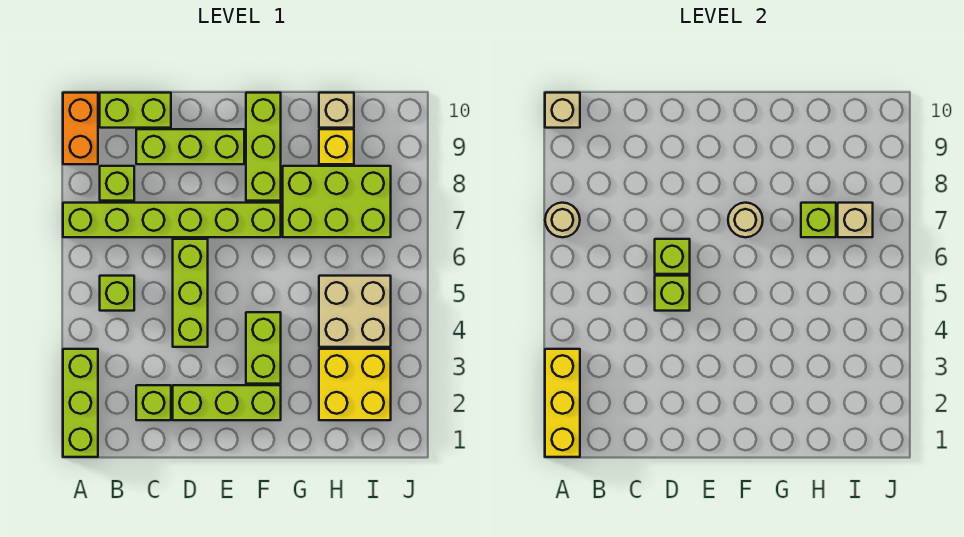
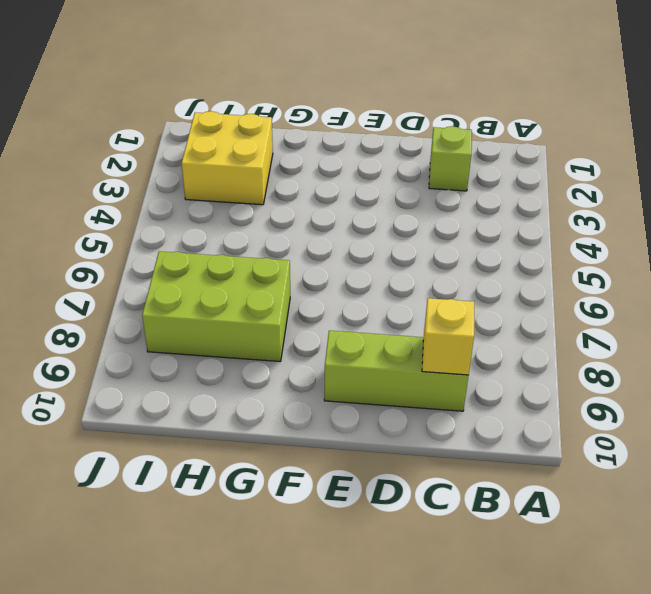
yellow brick C9 level 2 -> yellow brick H9 level 1
none -> lime brick A1:A3 level 1
none -> lime brick A7:F7 level 1
none -> orange brick A9:A10 level 1

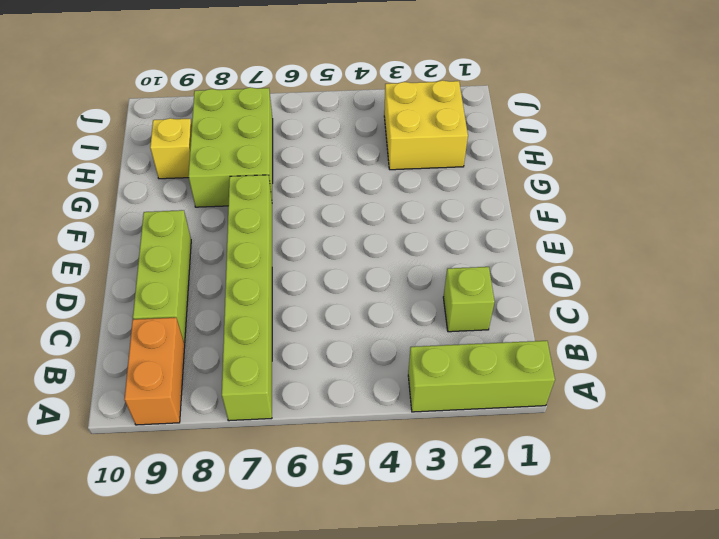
orange brick A9:B9 level 1 -> orange brick A9:A10 level 1
none -> lime brick B5 level 1
none -> lime brick B8 level 1
none -> lime brick B10:C10 level 1

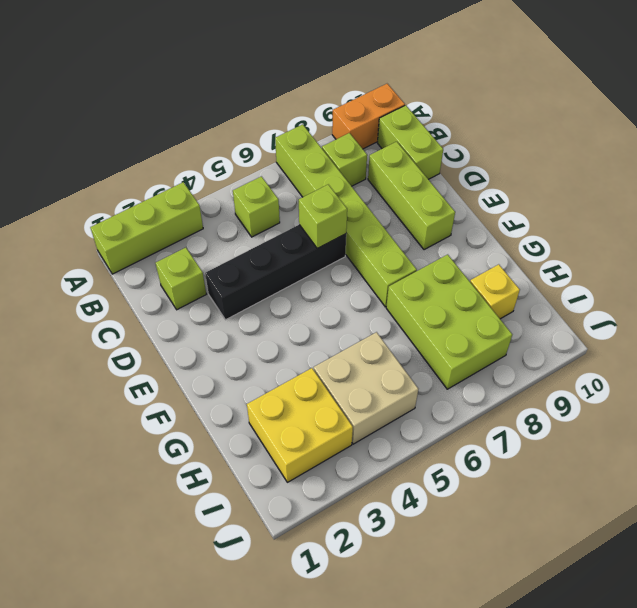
black brick D3:D6 level 1 -> lime brick D4:D6 level 1
none -> lime brick D2:F2 level 1
none -> lime brick F3:F4 level 1
none -> lime brick F8:F10 level 1

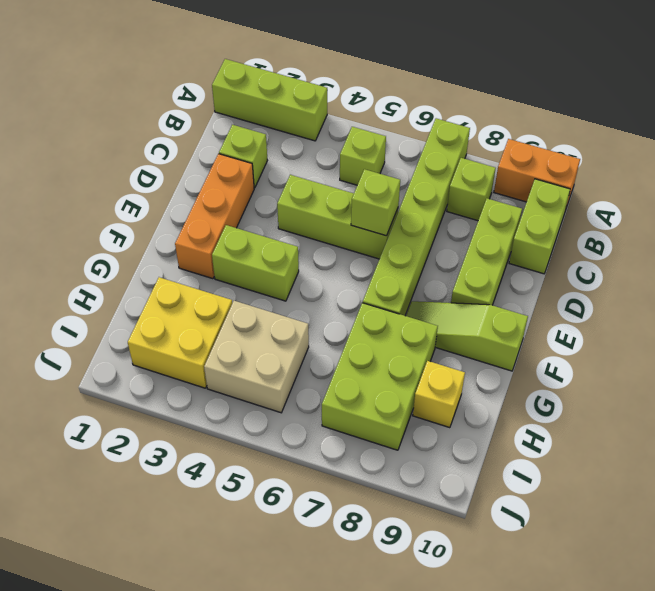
orange brick D2:F2 level 1 -> lime brick D2:F2 level 1
lime slope F8:F10 level 1 top 10 -> lime brick F8:F10 level 1
none -> tan brick H10 level 1
none -> yellow brick A1:A3 level 2
none -> tan round brick A7 level 2

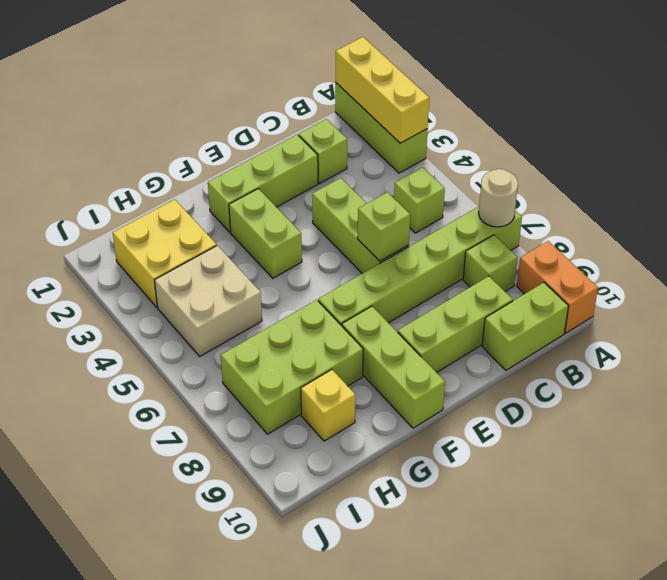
none -> tan brick H10 level 1
none -> tan brick A10 level 2
none -> lime brick D5 level 2

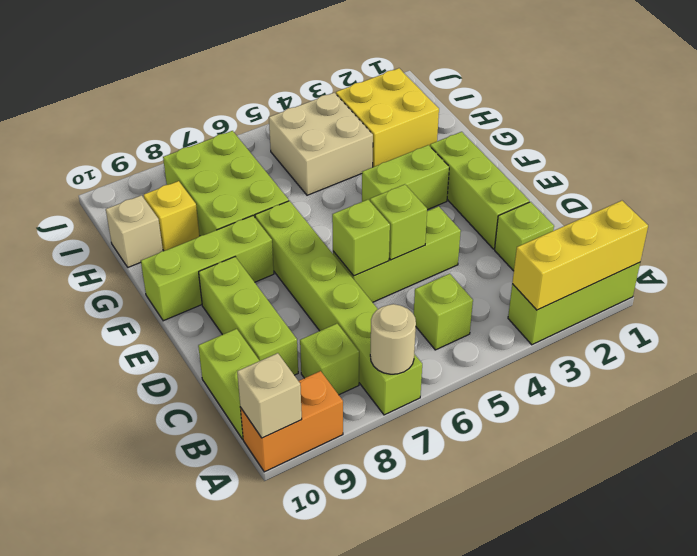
none -> tan round brick F7 level 2
none -> lime brick H7 level 2
none -> tan brick I7 level 2

